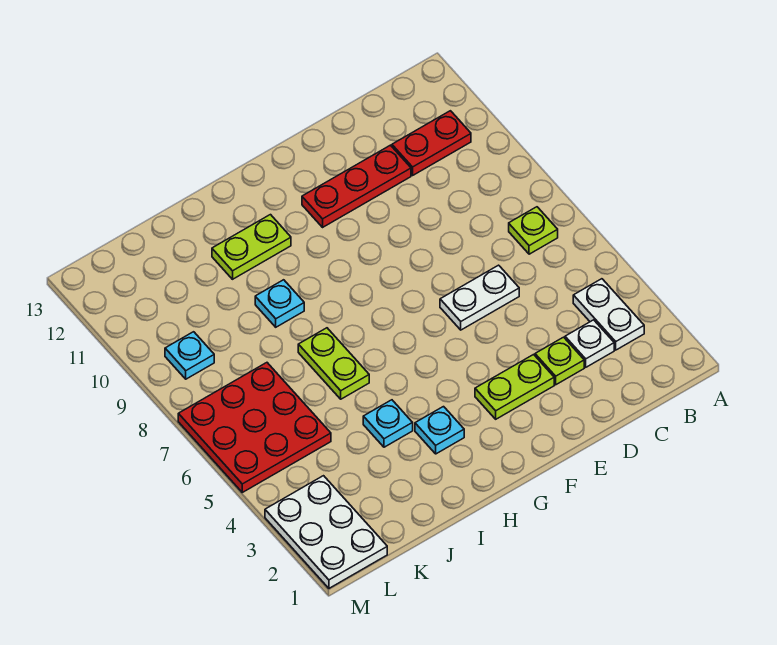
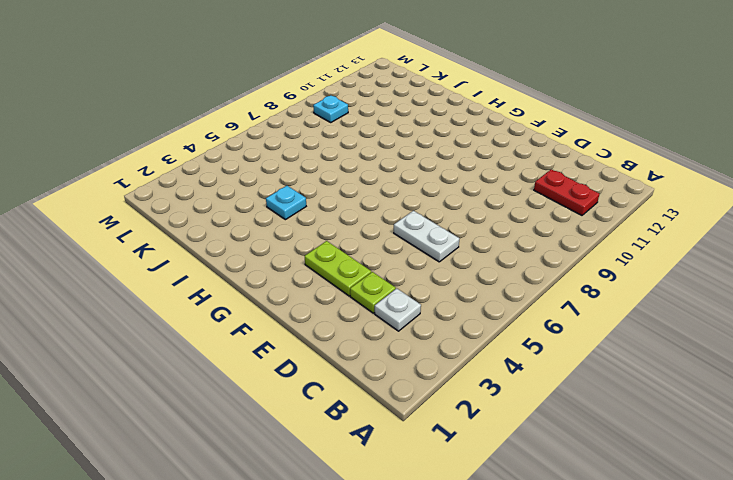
none -> white plate B3:B4 level 1
none -> lime plate B7 level 1
none -> red plate D11:F11 level 1

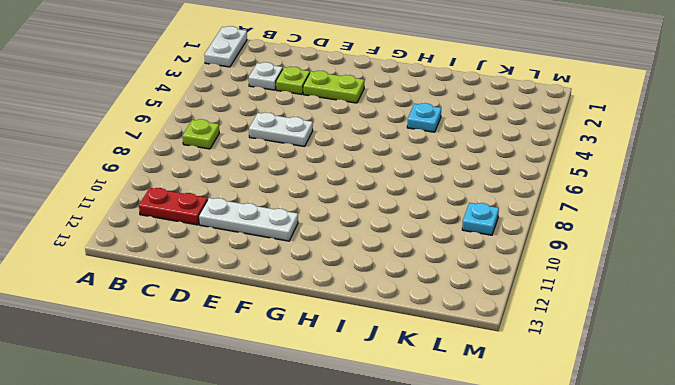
white plate A1:A2 level 1 -> white plate B3:B4 level 1
white plate D11:F11 level 1 -> red plate D11:F11 level 1
none -> cyan plate H3 level 1
none -> lime plate H11:I11 level 1
none -> lime plate I6:I7 level 1

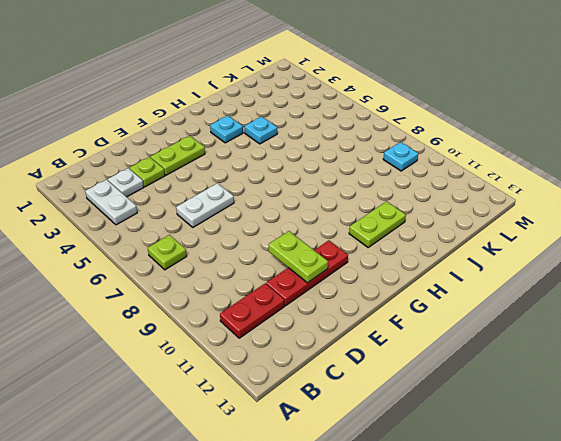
lime plate E10:E11 level 2 -> lime plate I6:I7 level 1
none -> cyan plate I9 level 1
none -> red plate K5:M7 level 1
none -> white plate L1:M3 level 1

